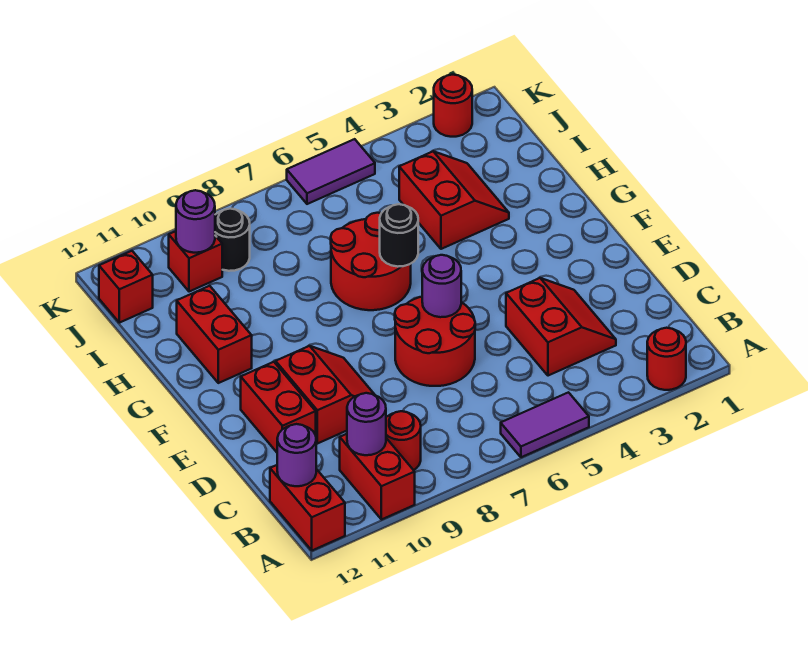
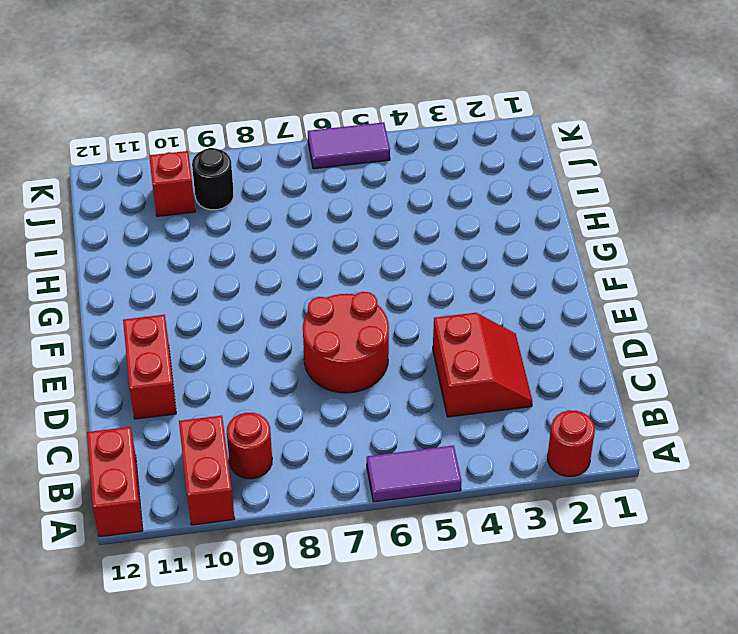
none -> red slope D9:E10 level 1 top 10
none -> red round brick G6:H7 level 1
none -> red brick G11:H11 level 1

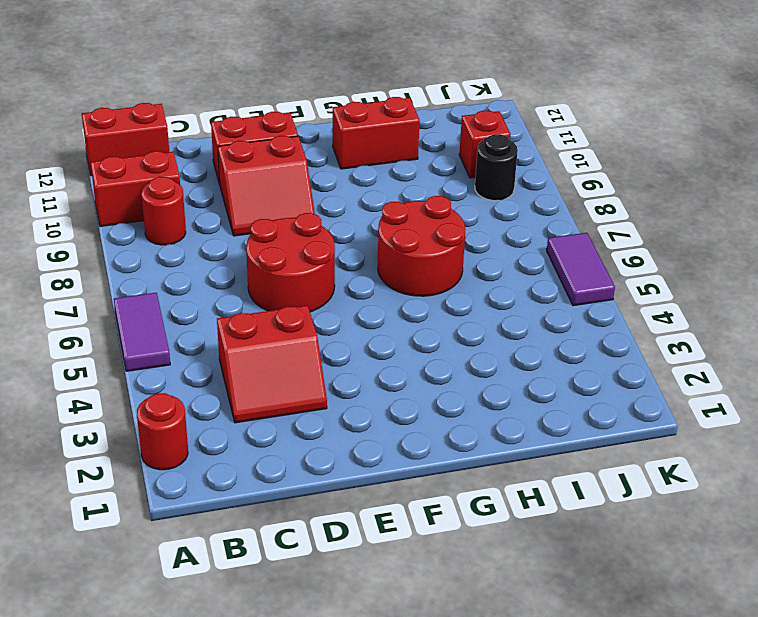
none -> red slope H3:I4 level 1 top 4
none -> red brick J12 level 1
none -> red round brick K2 level 1

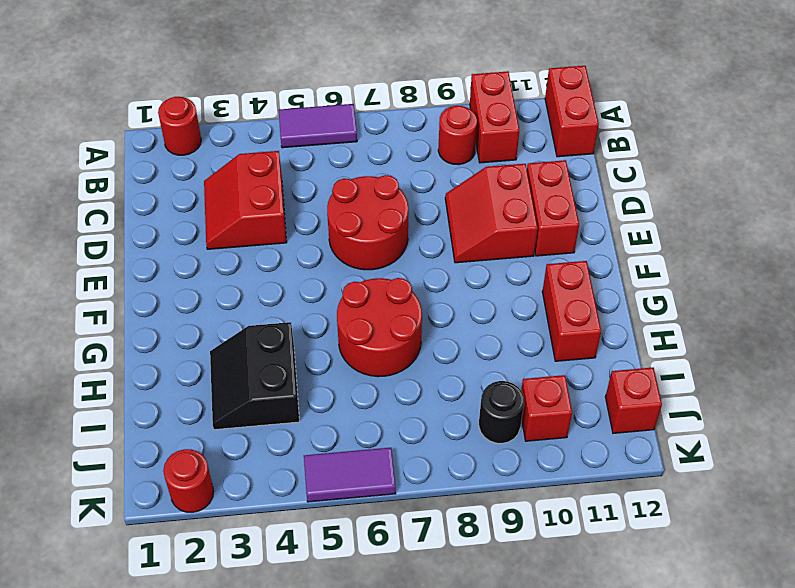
black slope H3:I4 level 1 top 4 -> red slope H3:I4 level 1 top 4
none -> purple round brick B10 level 2
none -> purple round brick B12 level 2
none -> purple round brick E6 level 2

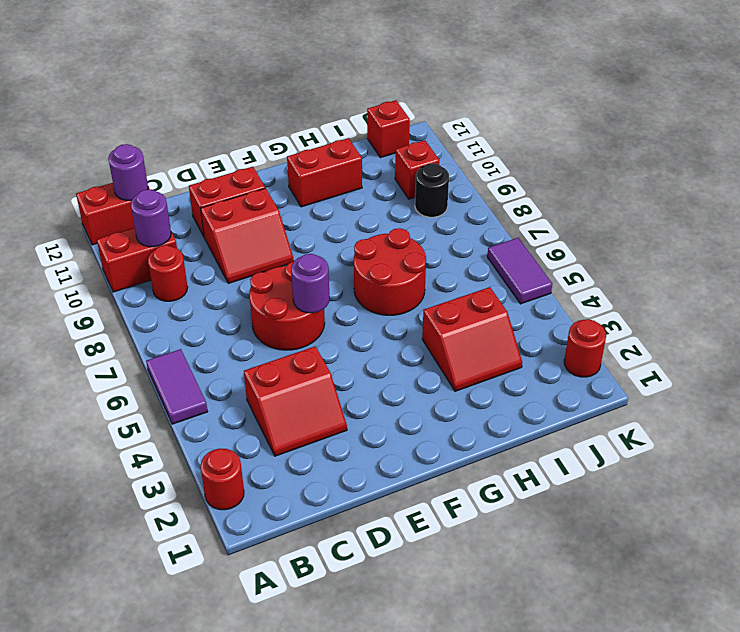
none -> black round brick G6 level 2
none -> purple round brick J10 level 2

